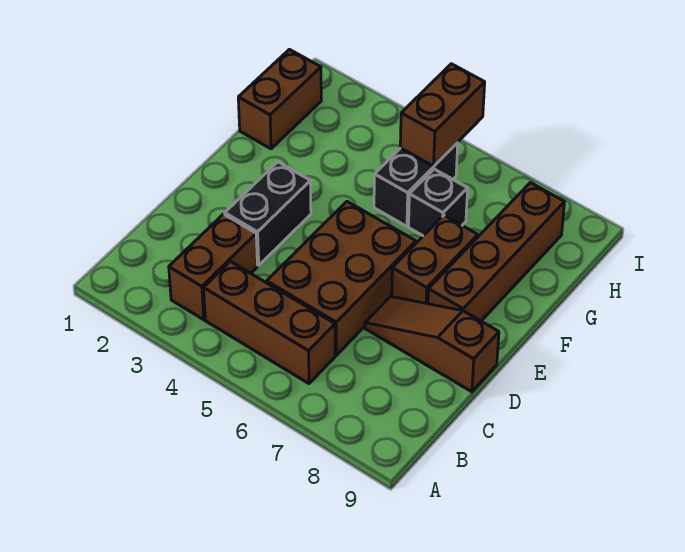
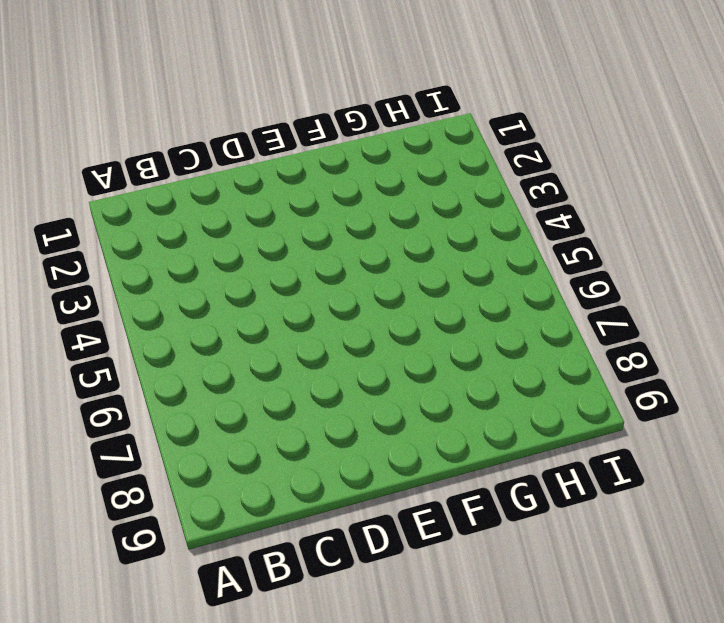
none -> brown brick B3:C3 level 1
none -> brown brick B4:B6 level 1

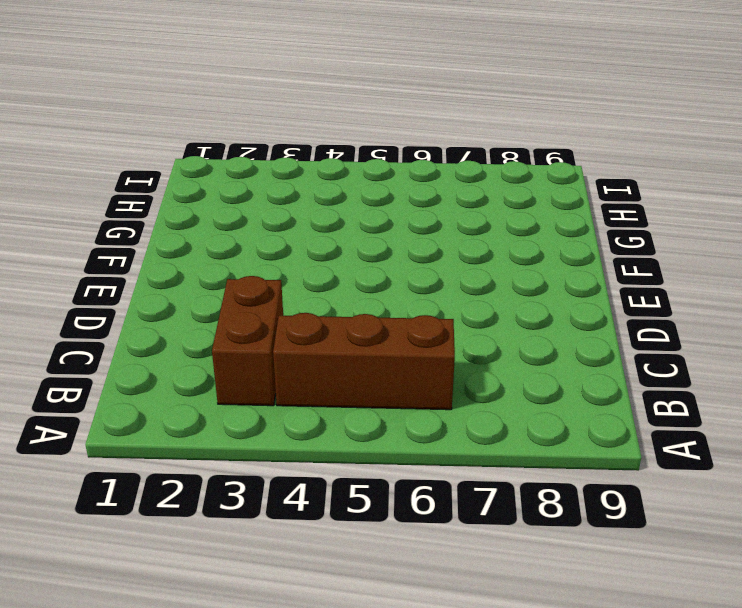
none -> brown brick C5:E6 level 1
none -> black brick D3:E3 level 1

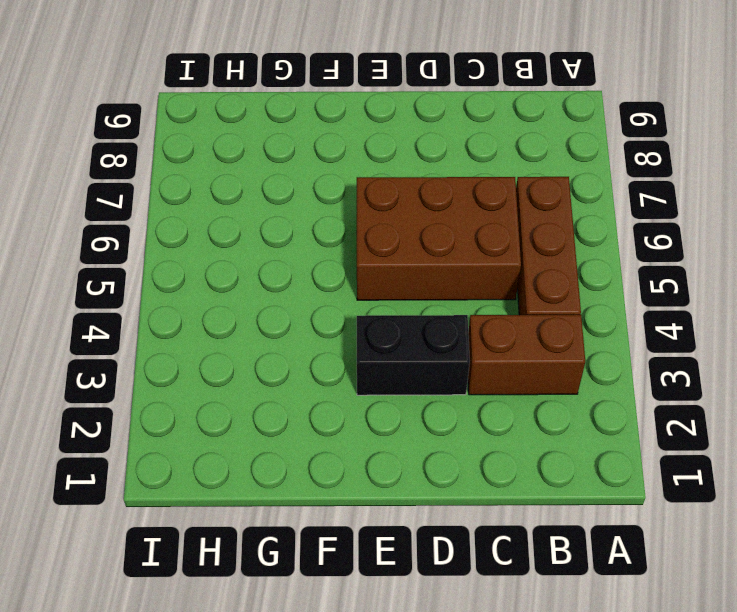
none -> brown slope D7:D9 level 1 top 9
none -> brown brick E7:F7 level 1

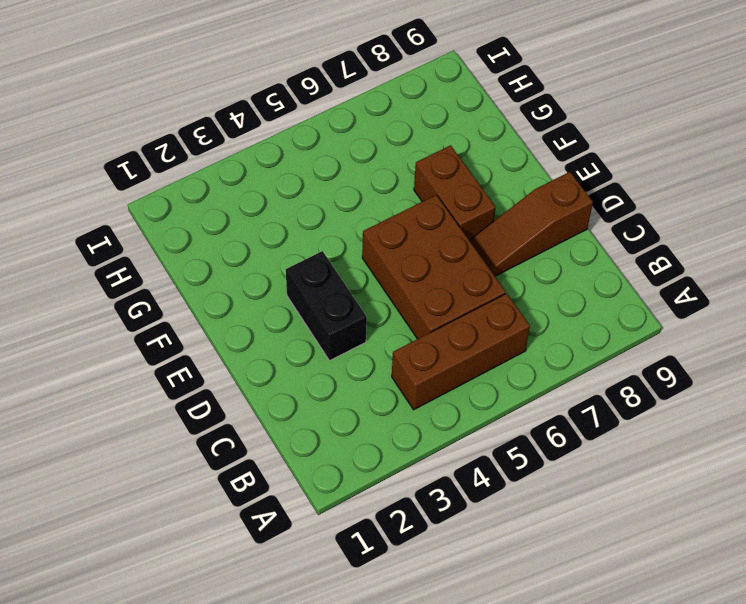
none -> brown brick B3:C3 level 1
none -> brown brick E8:H8 level 1

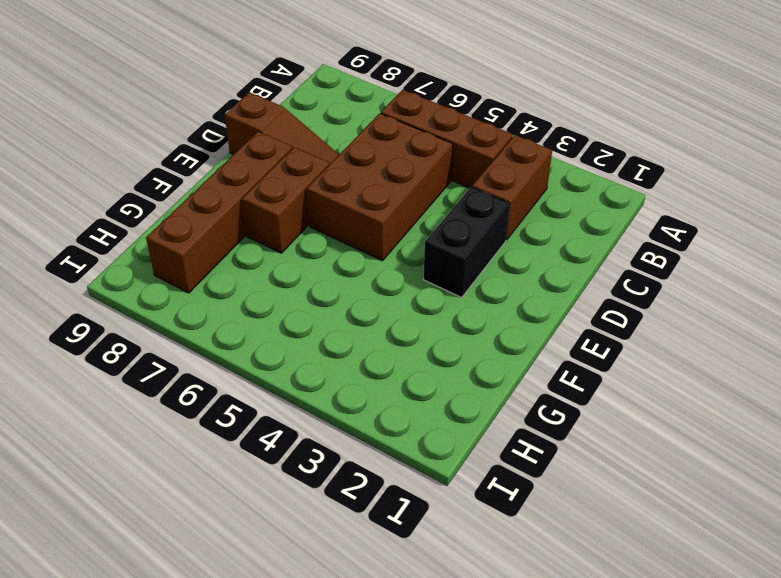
none -> brown brick G1:H1 level 1
none -> black brick G5:H5 level 1

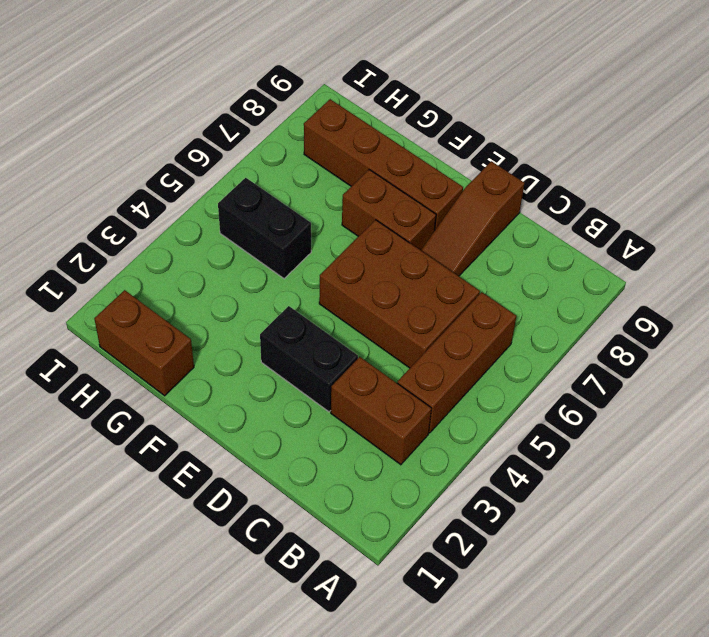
none -> black brick G6 level 1
none -> brown brick H5:I5 level 2

